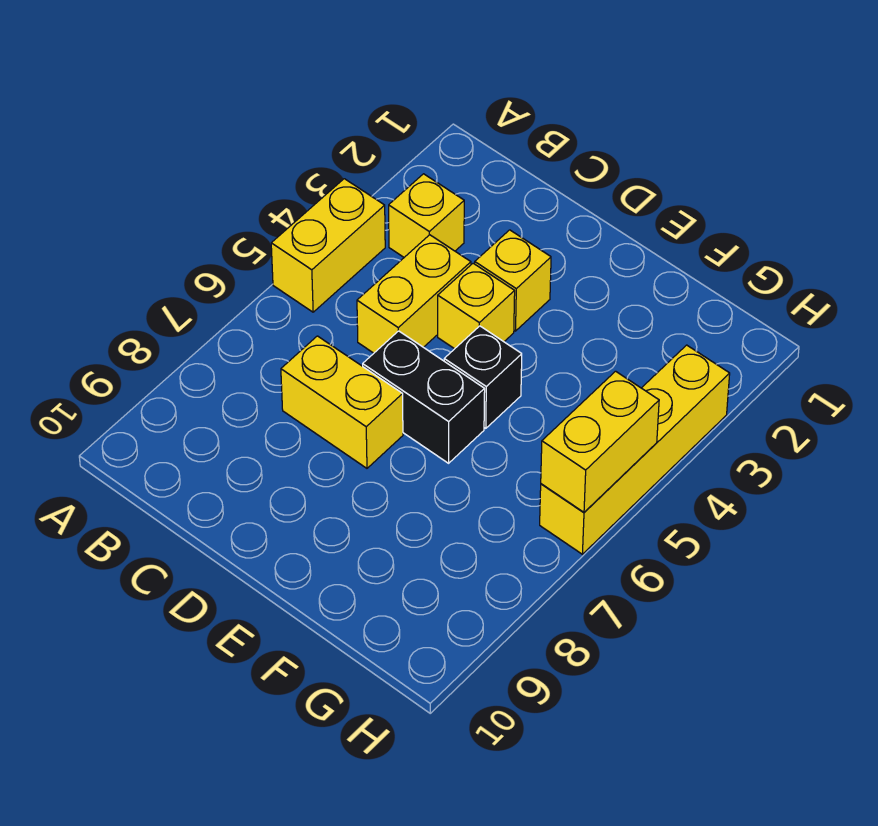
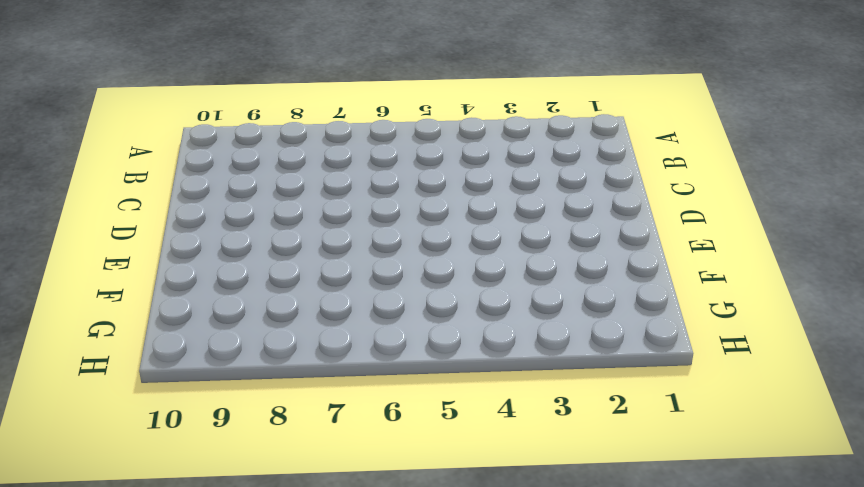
none -> yellow brick A4:A5 level 1
none -> yellow brick B3 level 1

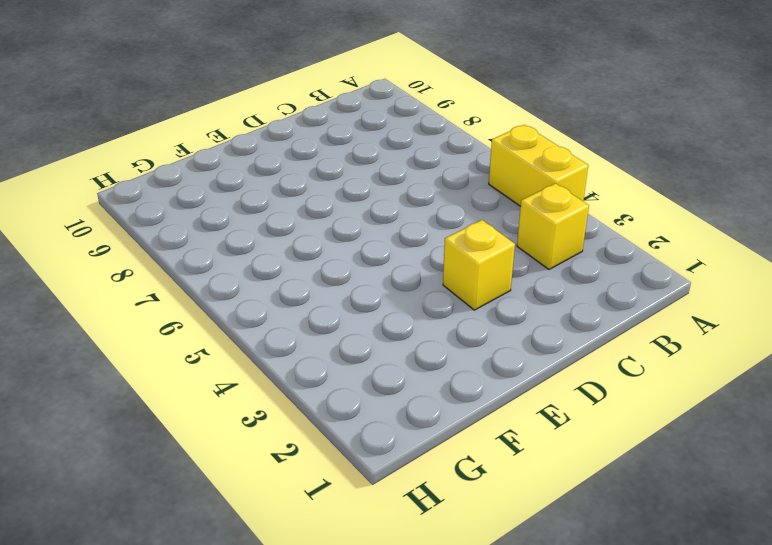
none -> yellow brick C4:C5 level 1
none -> yellow brick C7:D7 level 1

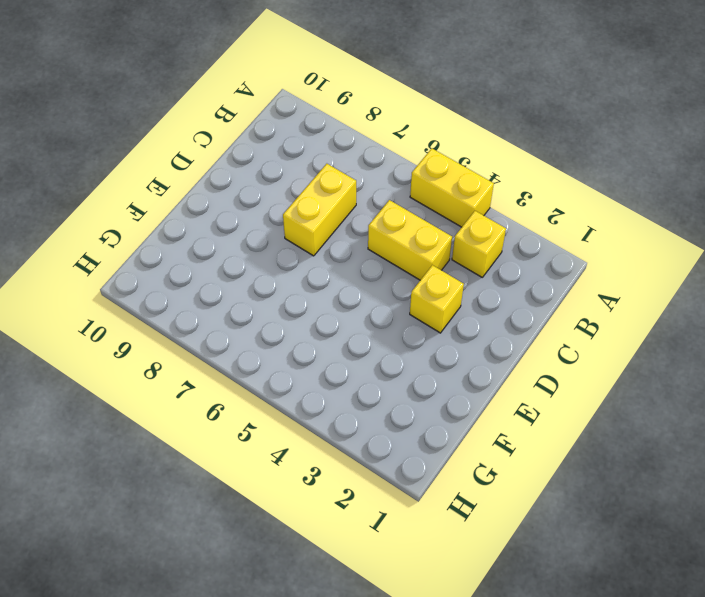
none -> yellow brick D4 level 1
none -> black brick D6:E6 level 1

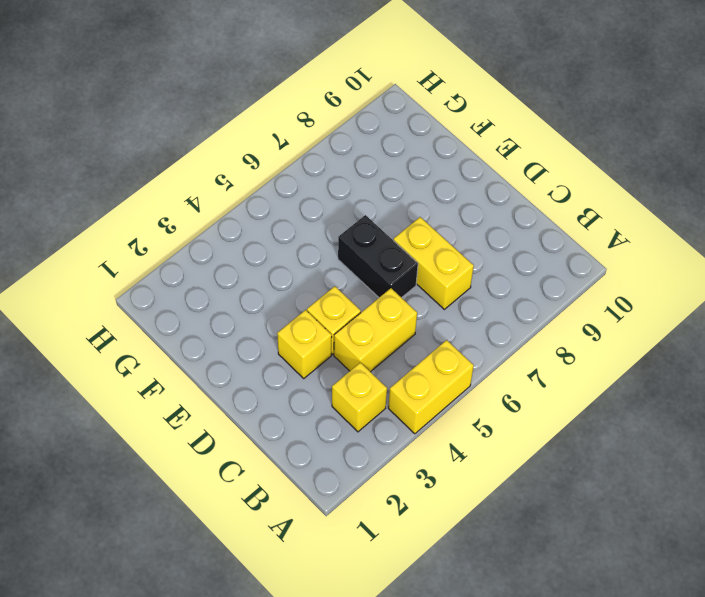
none -> black brick E5 level 1
none -> yellow brick H3:H6 level 1

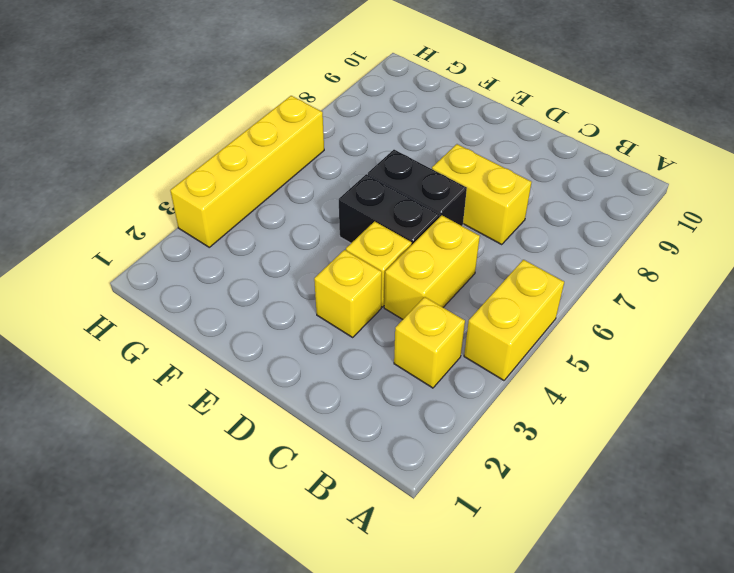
black brick D5:E5 level 1 -> black brick E5 level 1
none -> yellow brick H5:H6 level 2

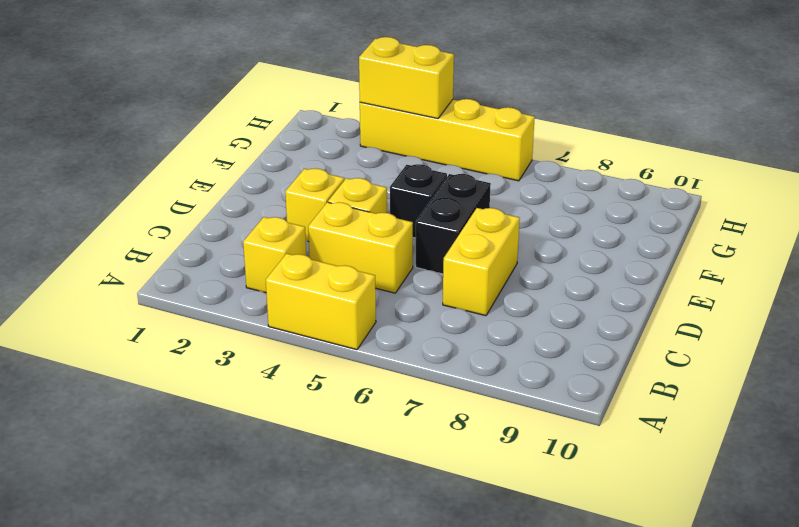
yellow brick H3:H4 level 2 -> yellow brick H5:H6 level 2

